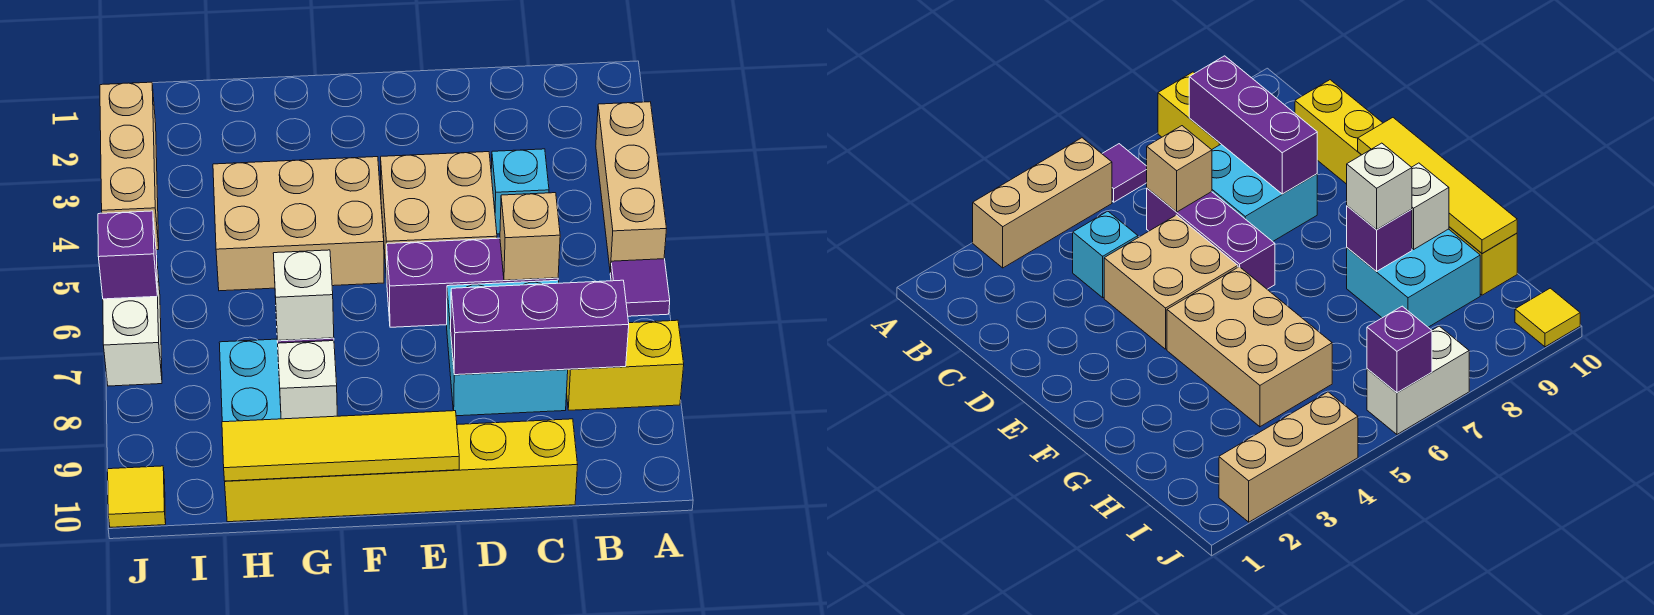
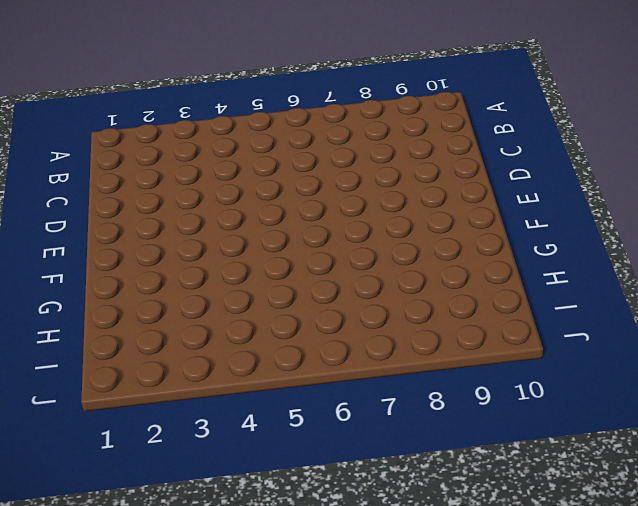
none -> tan brick A3:A5 level 1
none -> purple tile A6 level 1
none -> yellow brick A8:B8 level 1

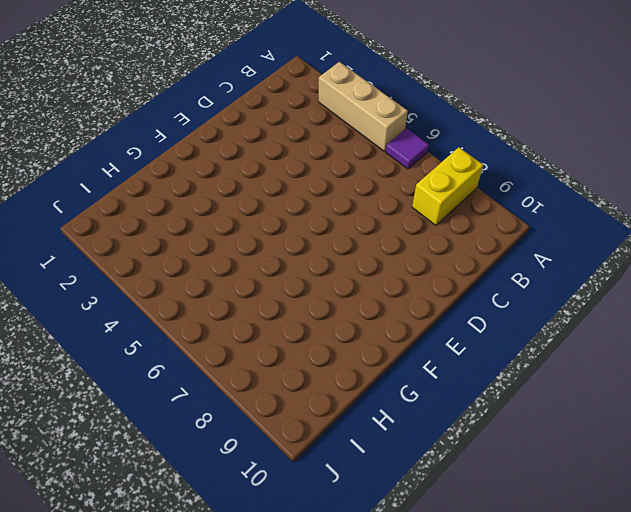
none -> cyan brick C4 level 1
none -> purple brick C6:E6 level 1
none -> cyan brick C7:D8 level 1

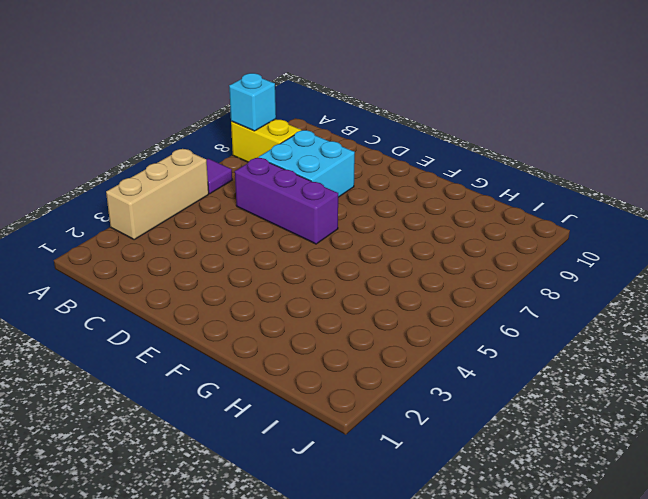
cyan brick A8 level 2 -> cyan brick C4 level 1
none -> yellow brick C10:H10 level 1
none -> tan brick D4:E5 level 1
none -> tan brick F4:H5 level 1

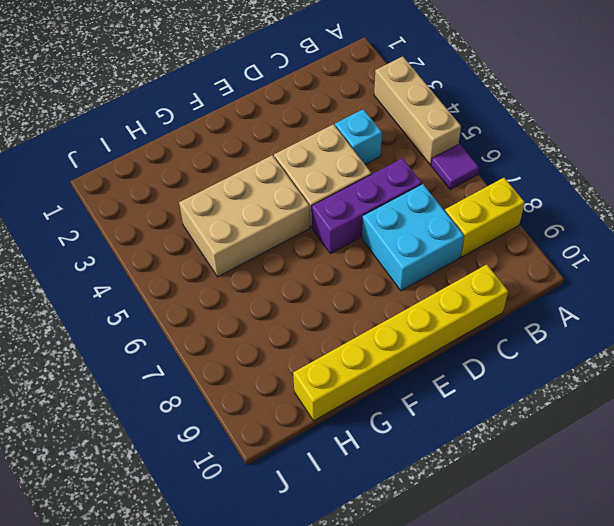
none -> cyan brick G8:H9 level 1
none -> tan brick J2:J4 level 1
none -> white brick J6:J7 level 1

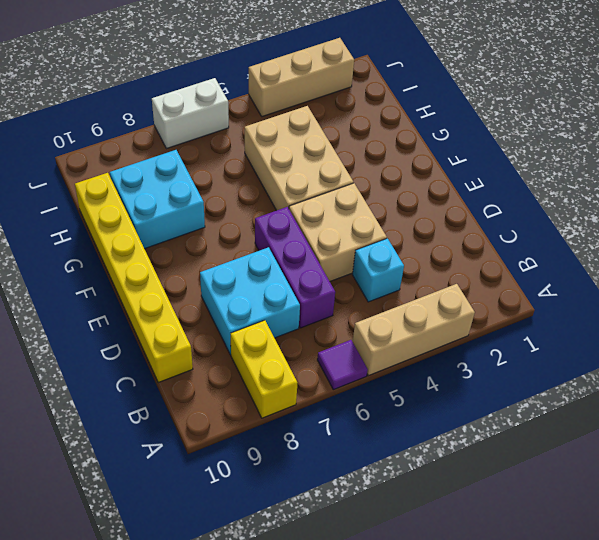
none -> yellow tile J10 level 1
none -> purple brick B8:D8 level 2
none -> tan brick C6 level 2

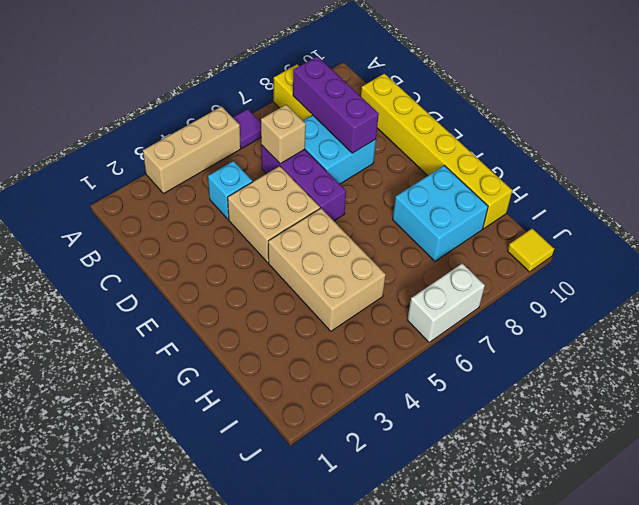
none -> tan brick J2:J4 level 1
none -> yellow tile E10:H10 level 2
none -> purple brick G8 level 2

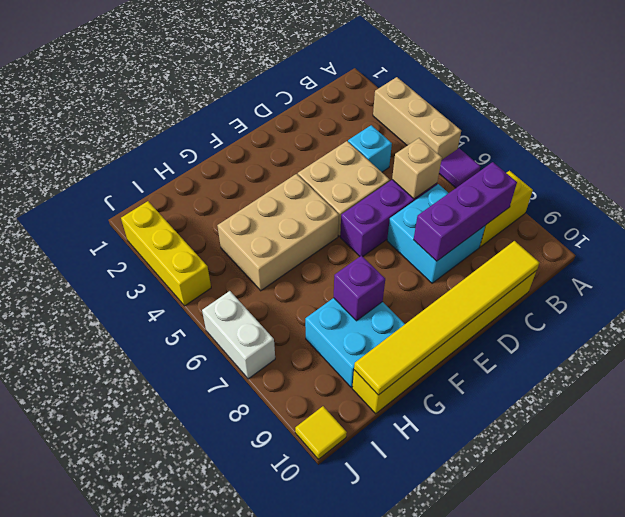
yellow tile C10:H10 level 2 -> yellow tile E10:H10 level 2
yellow brick J2:J4 level 1 -> tan brick J2:J4 level 1
none -> white brick G9 level 2
none -> purple brick J6 level 2
none -> white brick G8 level 3

